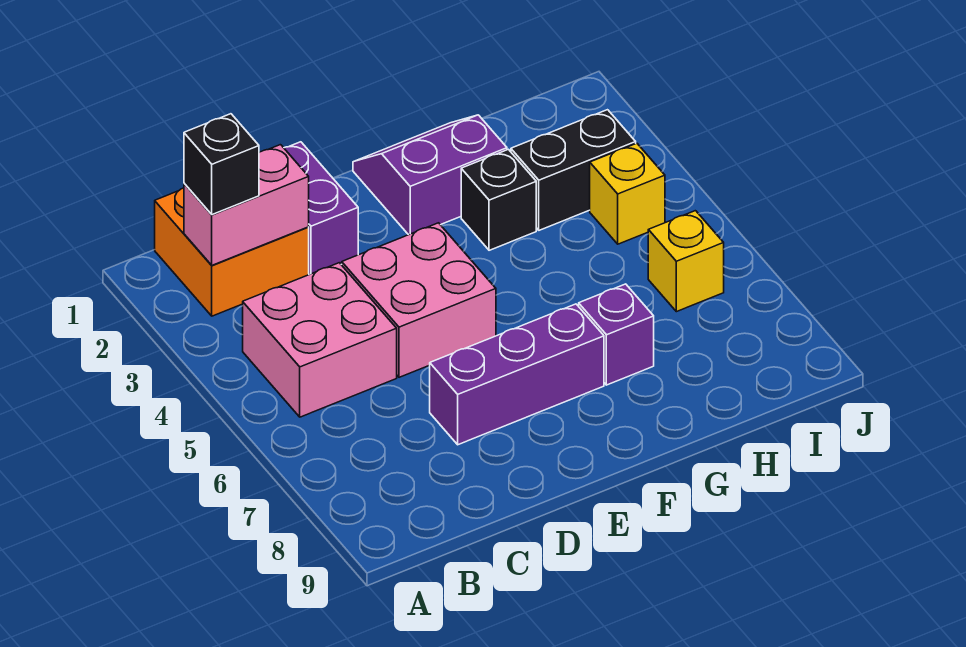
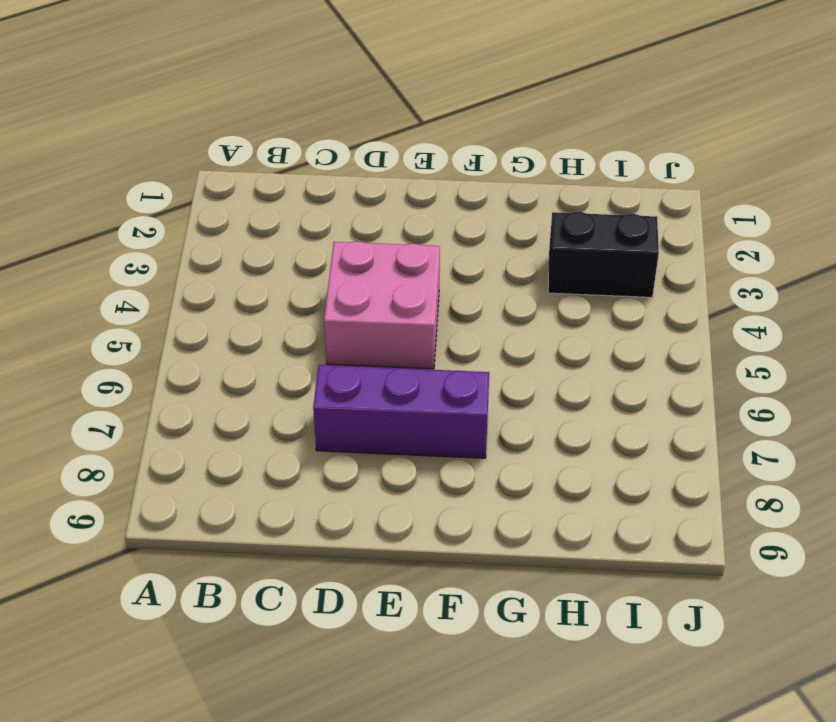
none -> orange brick B1:C2 level 1
none -> pink brick B4:C5 level 1
none -> purple brick D1:D2 level 1

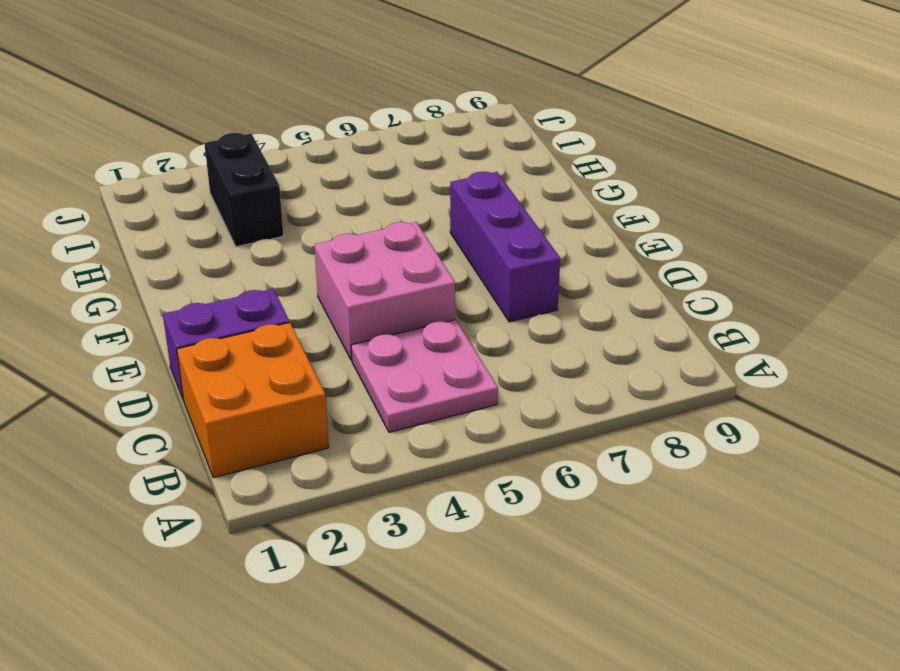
pink plate B4:C5 level 1 -> pink brick B4:C5 level 1
none -> purple slope F1:G2 level 1 top 2
none -> black brick G3 level 1
none -> purple brick G7 level 1

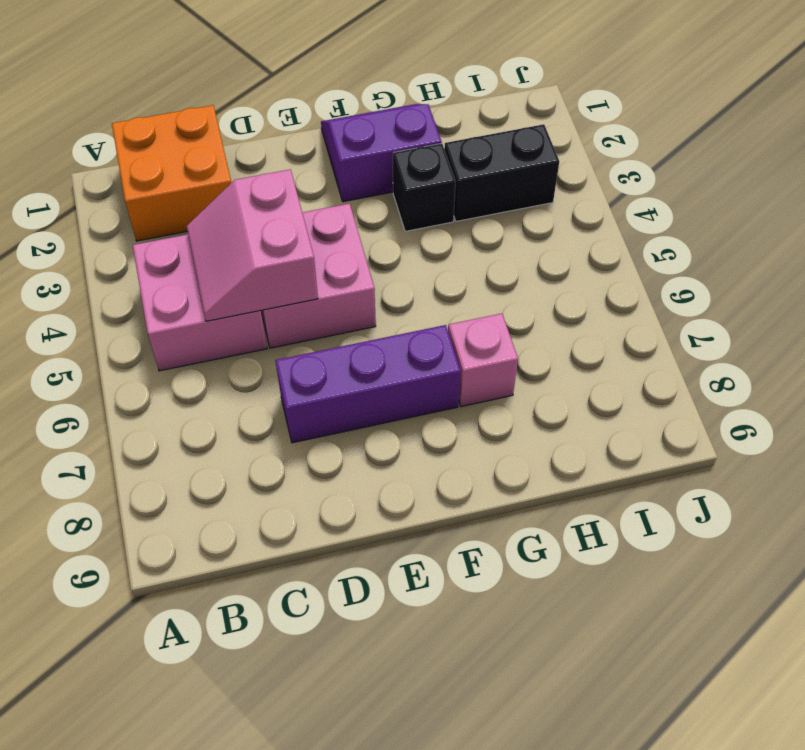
pink slope C4:D5 level 2 top D -> none
pink brick G7 level 1 -> purple brick G7 level 1
none -> purple brick D1:D2 level 1
none -> yellow brick I4 level 1
none -> yellow brick I6 level 1

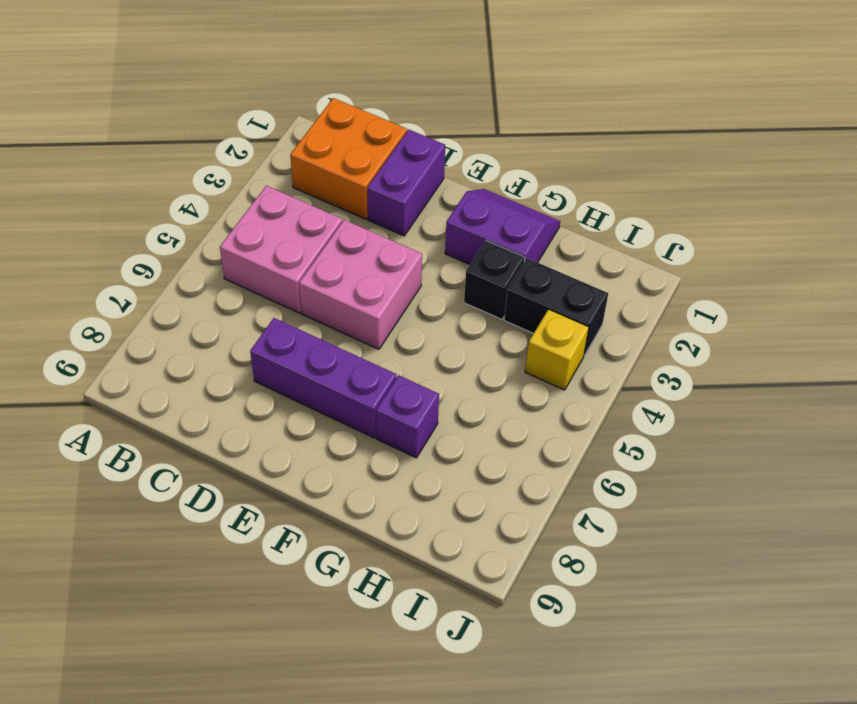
none -> yellow brick I6 level 1
none -> pink brick B2:C2 level 2
none -> black brick B2 level 3

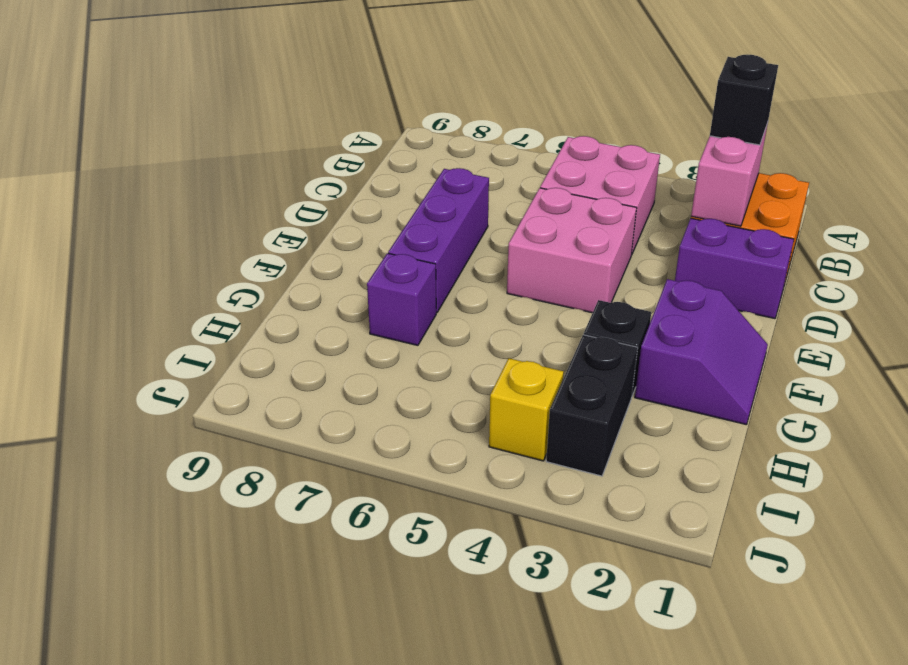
none -> yellow brick I6 level 1

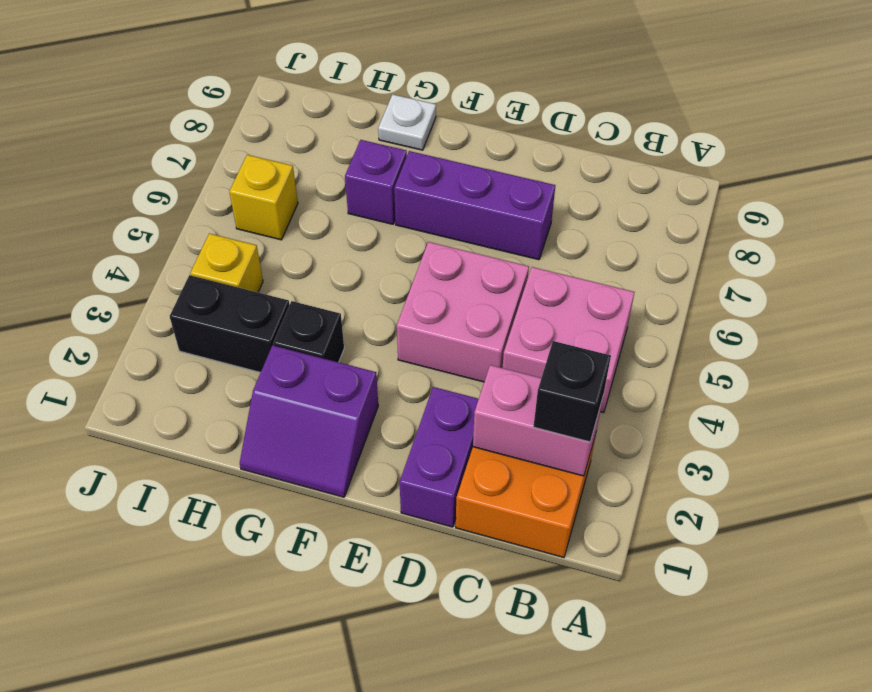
white plate G9 level 1 -> none

